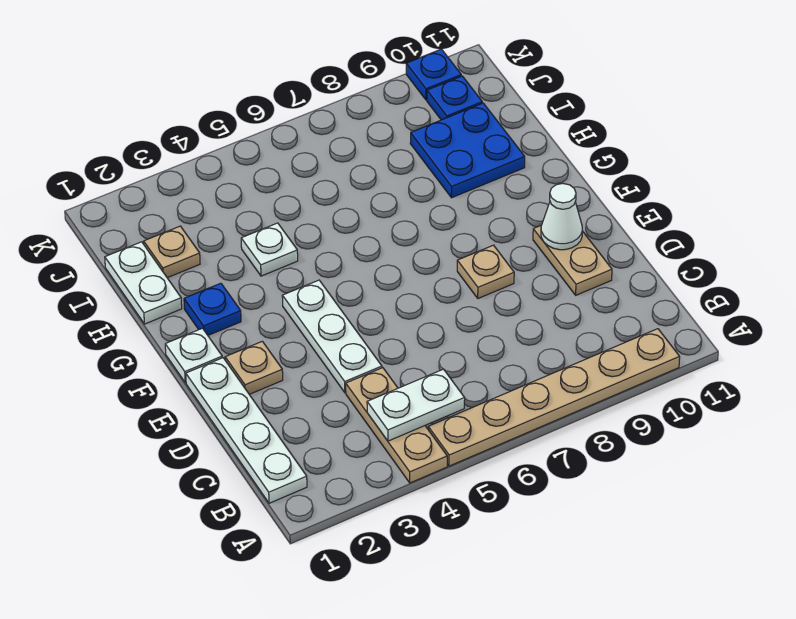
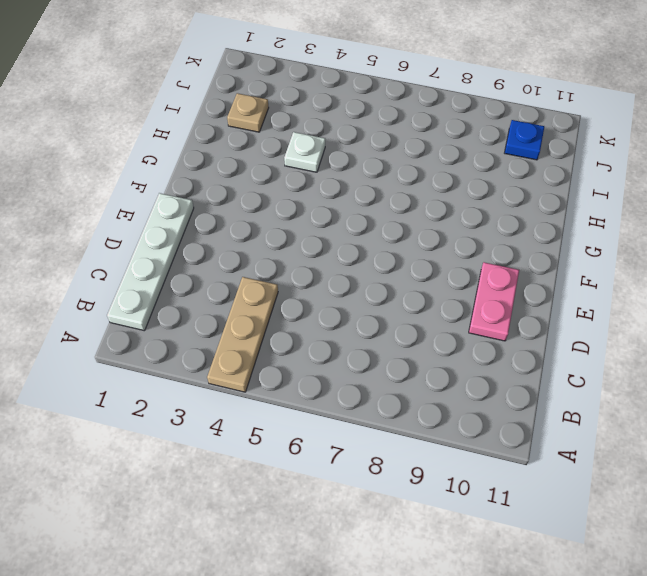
pink plate D10:E10 level 1 -> tan plate D10:E10 level 1
none -> tan plate A5:A10 level 1
none -> white plate D4:F4 level 1
none -> tan plate E2 level 1

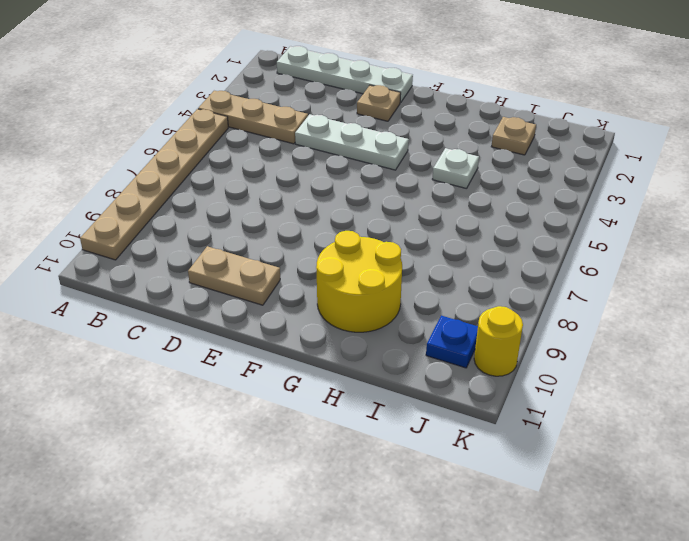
yellow round brick G9:H10 level 1 -> blue plate H9:I10 level 1
yellow round brick K10 level 1 -> blue plate K10 level 1
none -> tan plate E8 level 1
none -> white plate F1 level 1
none -> blue plate G2 level 1

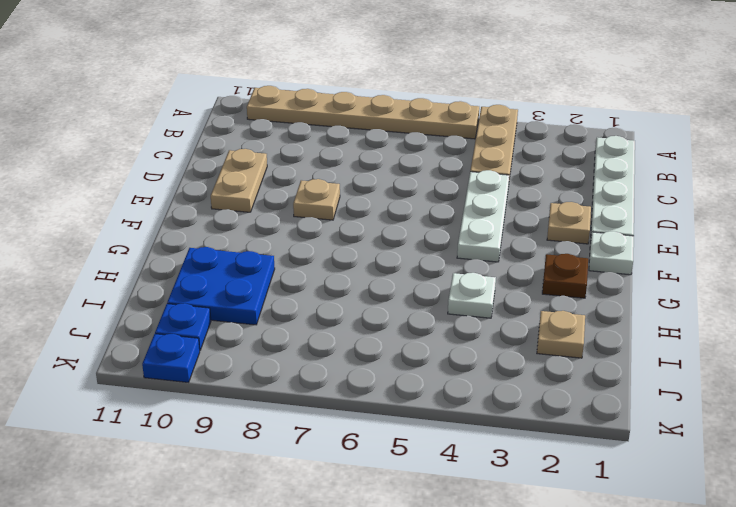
brown plate G2 level 1 -> blue plate G2 level 1
none -> white plate H1:I1 level 1
none -> white plate B4:B5 level 2
none -> white cone E10 level 2

